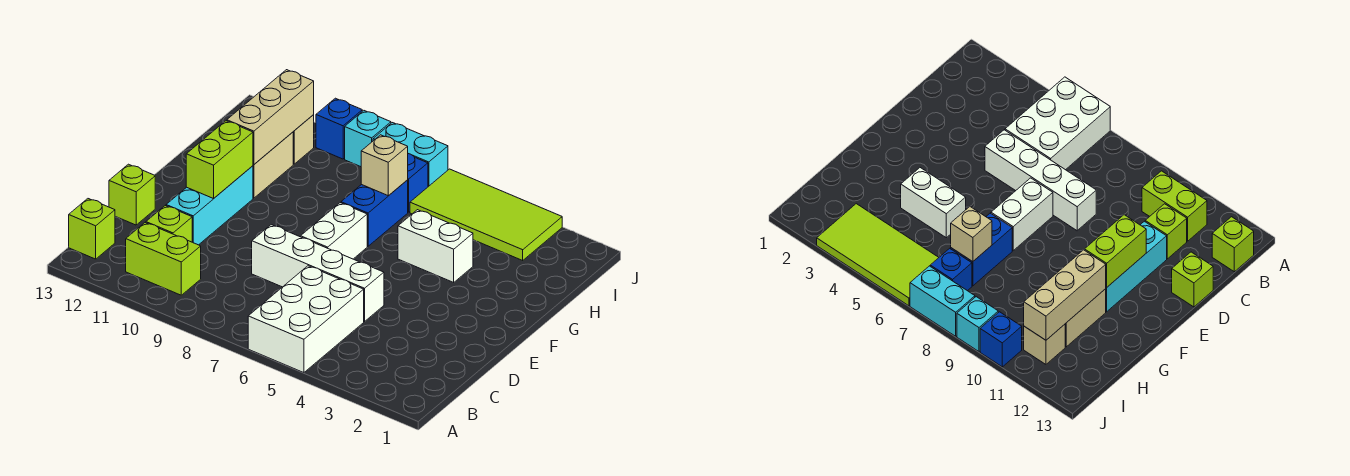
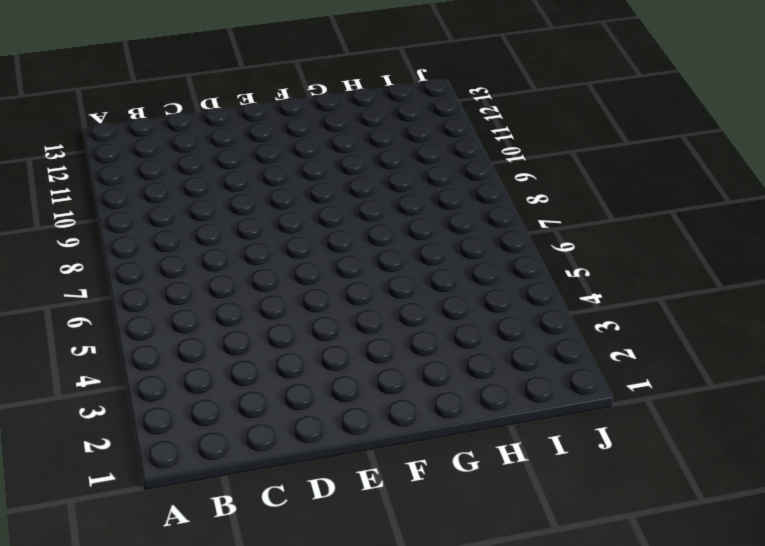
none -> white brick A5:C6 level 1
none -> lime brick B10:B11 level 1
none -> lime brick B13 level 1

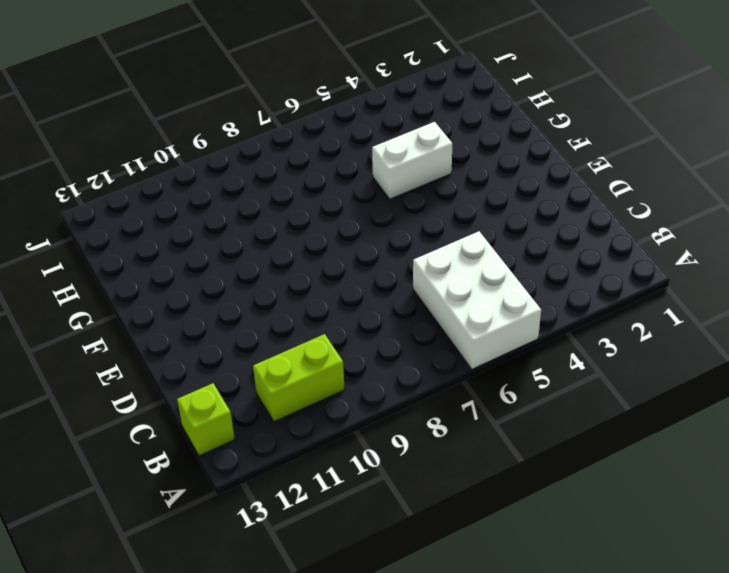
none -> lime brick C11 level 1
none -> white brick D5:D8 level 1
none -> cyan brick D11:F11 level 1

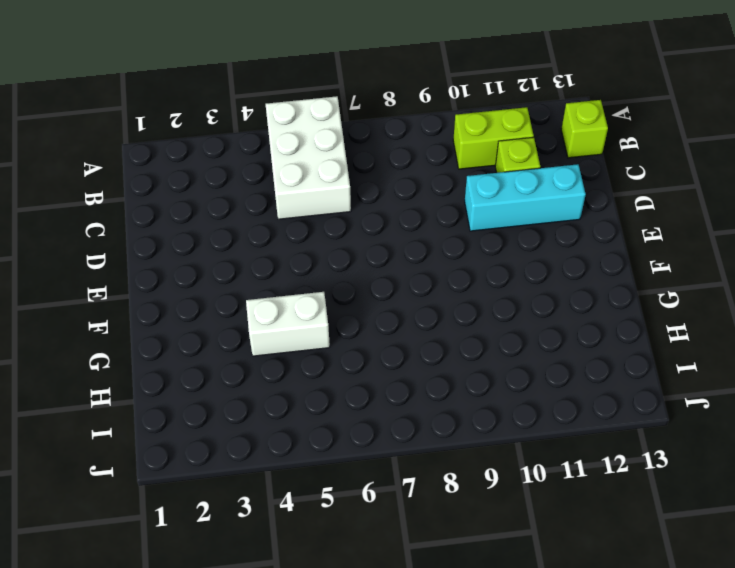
cyan brick D10:D12 level 1 -> cyan brick D11:F11 level 1
none -> white brick D5:D8 level 1
none -> lime brick D13 level 1
none -> white brick E7:F7 level 1

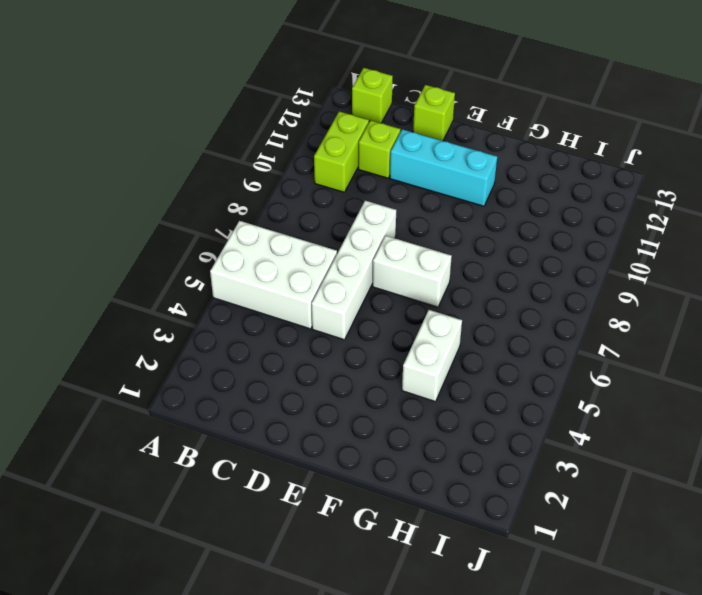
none -> blue brick G7:H7 level 1
none -> tan brick G11:H11 level 1
none -> lime tile I3:J6 level 1

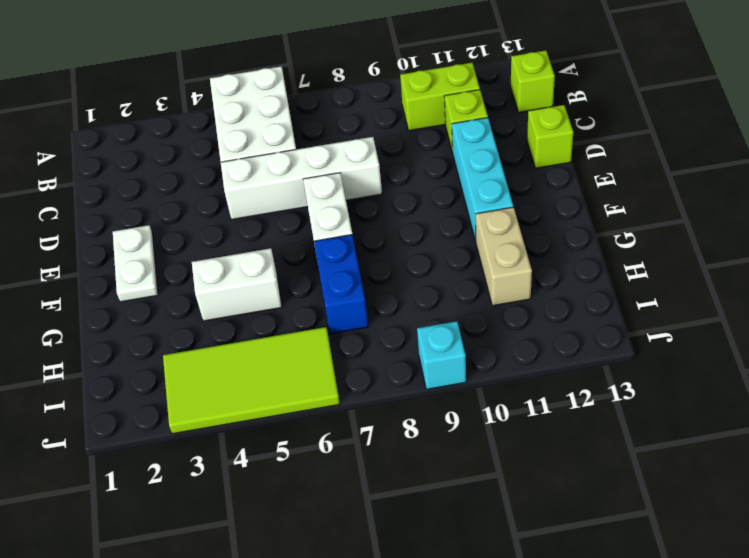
white plate E2:F2 level 1 -> none
none -> blue brick I7 level 1
none -> tan brick I11 level 1
none -> cyan brick J7:J8 level 1

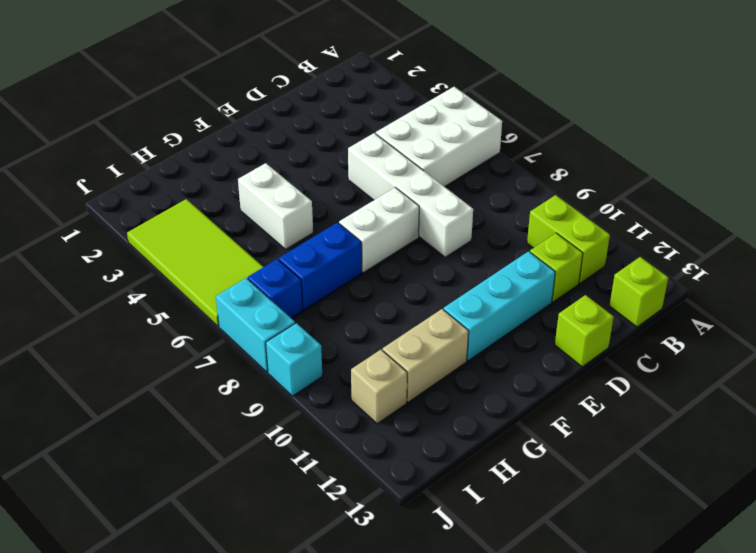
none -> blue brick J10 level 1
none -> lime brick E11:F11 level 2
none -> tan brick G11:I11 level 2

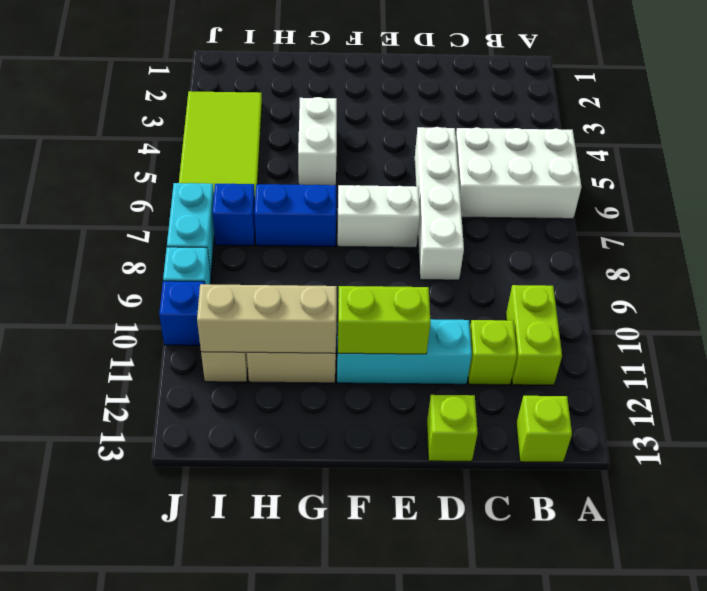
none -> tan brick H7 level 2

